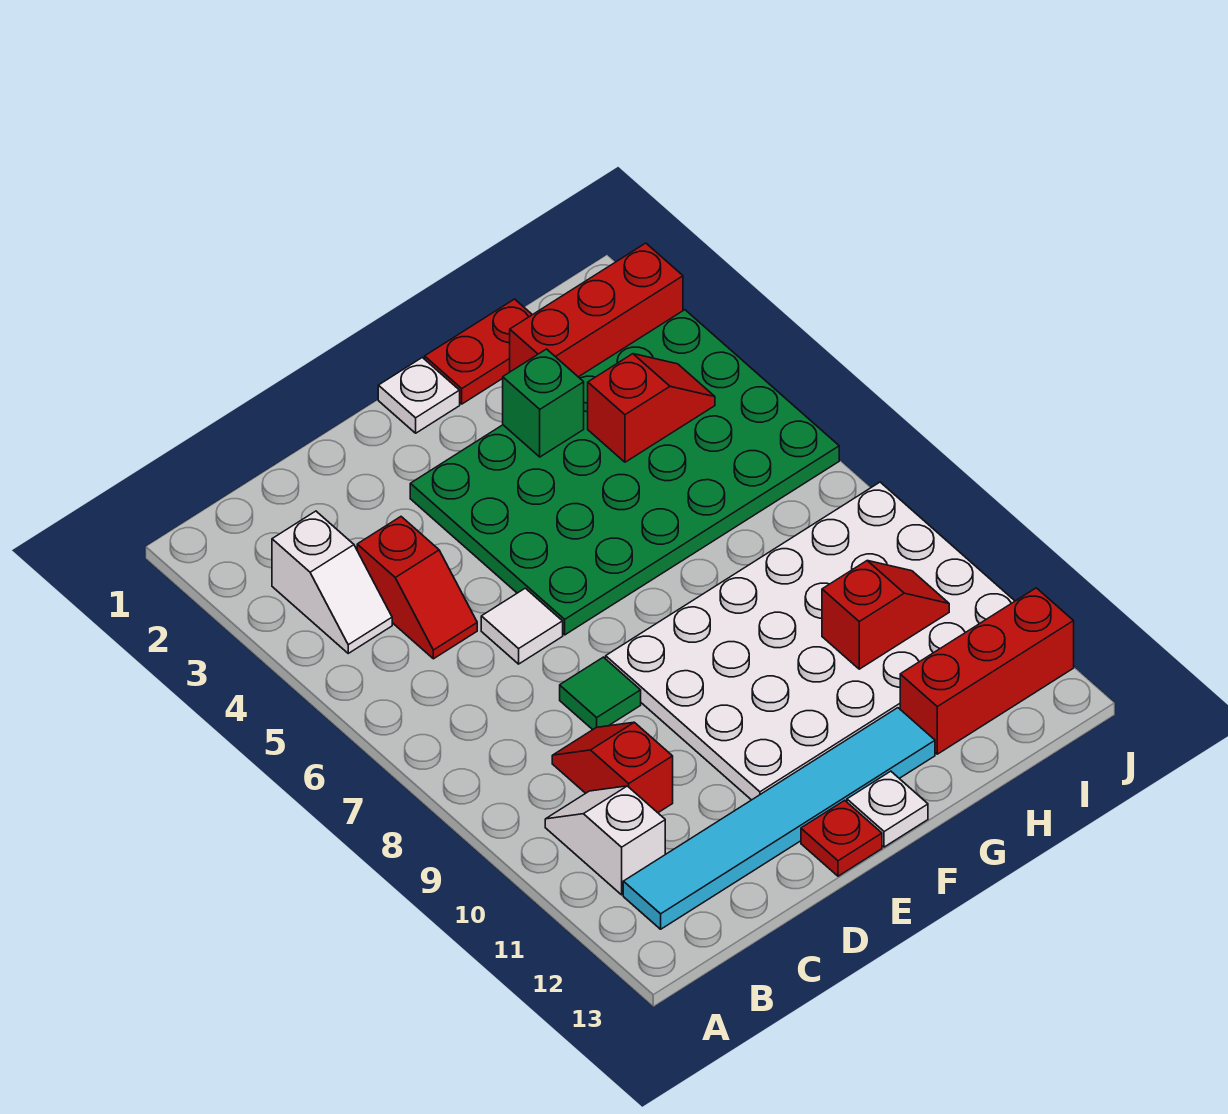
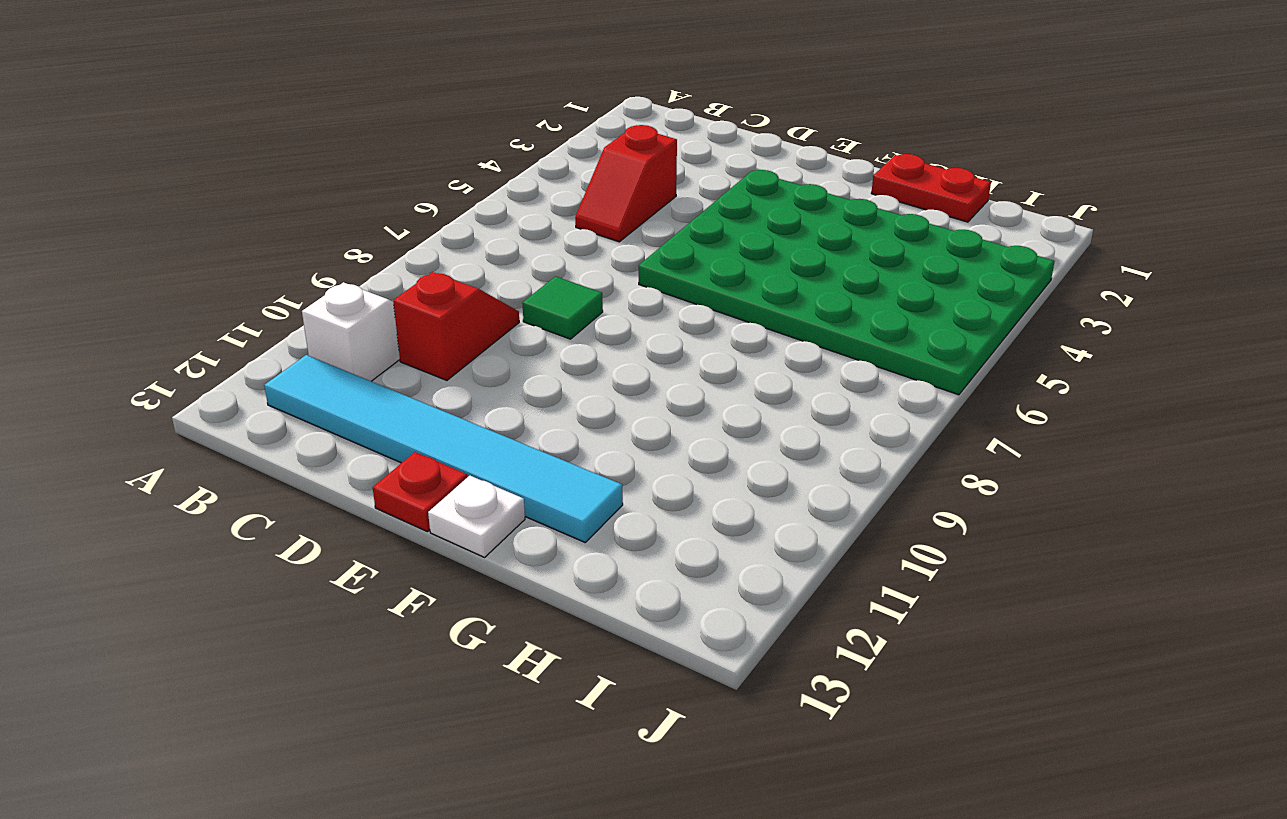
none -> white slope B3:B4 level 1 top 3
none -> white tile D6 level 1
none -> white plate E8:J11 level 1

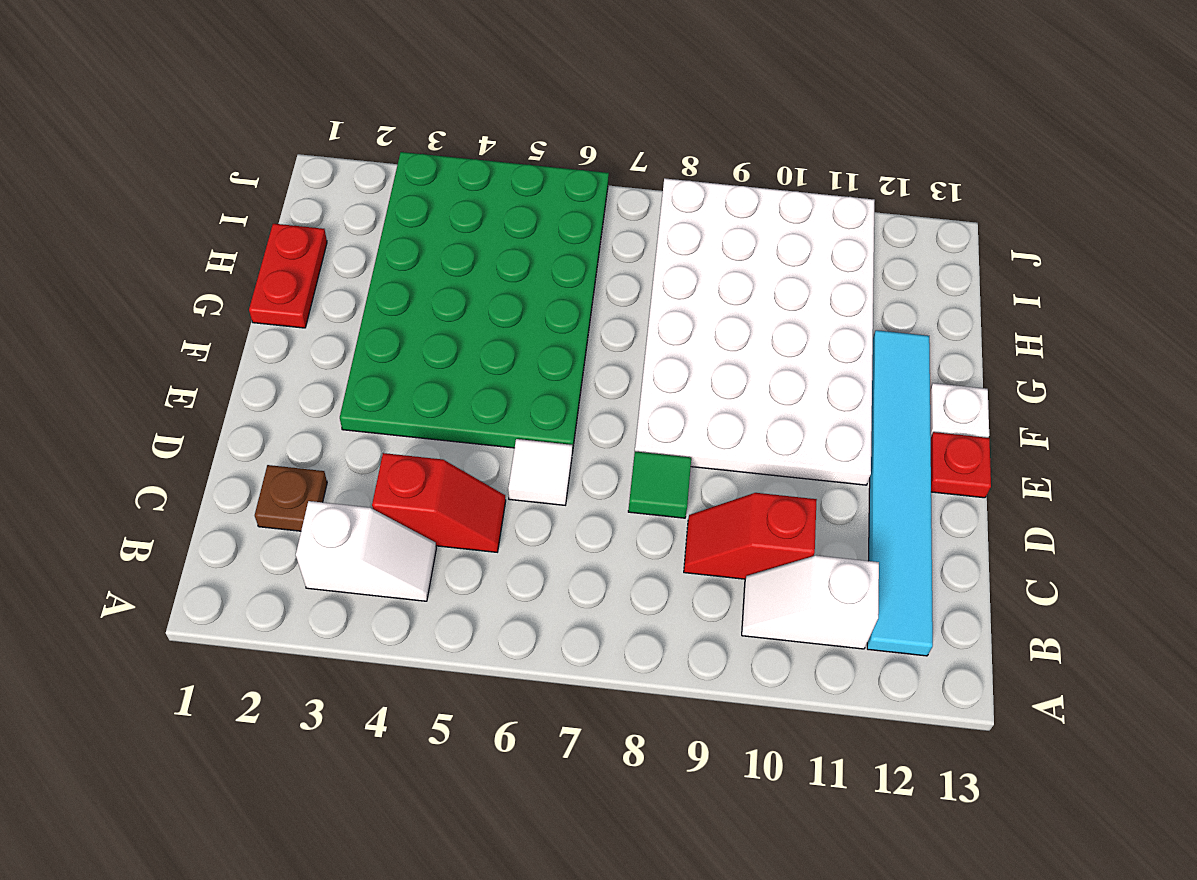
brown plate C2 level 1 -> none
none -> white plate F1 level 1
none -> red brick H2:J2 level 1
none -> red brick H12:J12 level 1

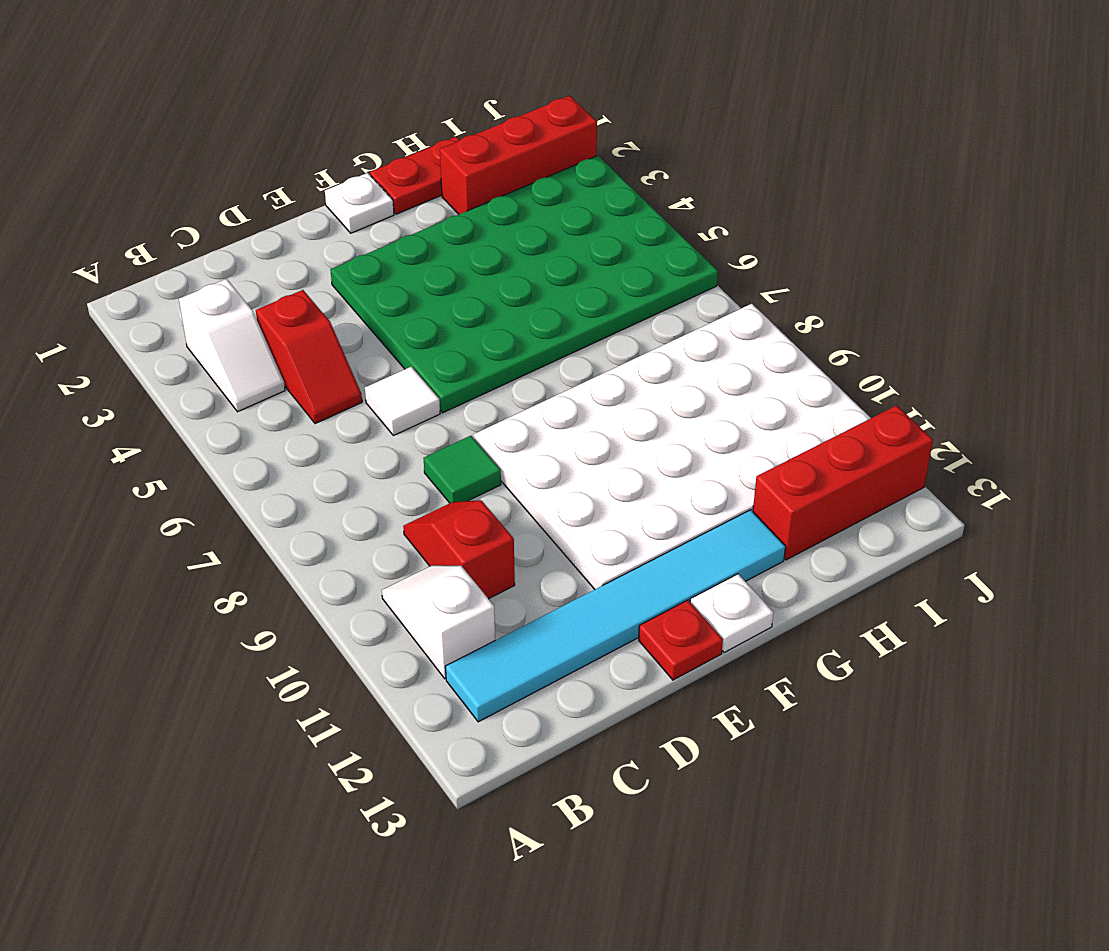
none -> green brick G3 level 2
none -> red slope H4:I4 level 2 top H
none -> red slope H10:I10 level 2 top H

